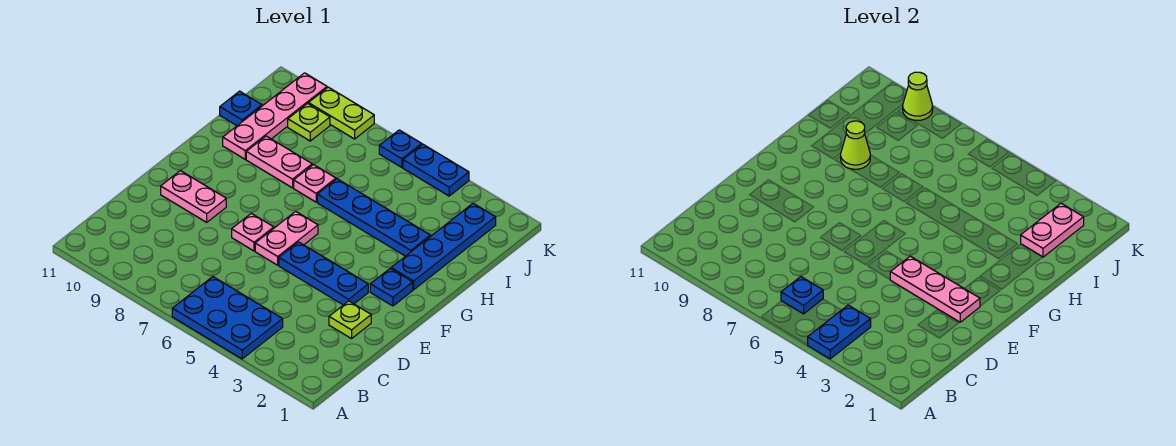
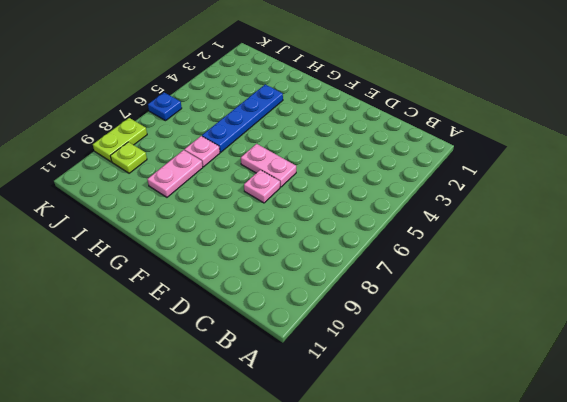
none -> blue plate A4:B6 level 1
none -> lime plate D2 level 1
none -> blue plate E3:E5 level 1

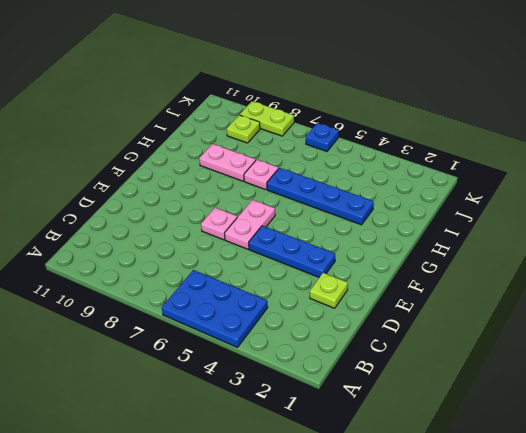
none -> pink plate E9:E10 level 1
none -> blue plate F2 level 1
none -> blue plate G2:J2 level 1

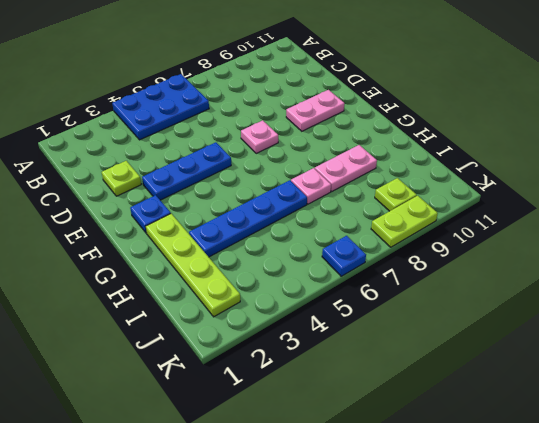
lime plate G2:J2 level 1 -> blue plate G2:J2 level 1
none -> pink plate E6:F6 level 1
none -> pink plate H10:K10 level 1
none -> blue plate I11 level 1

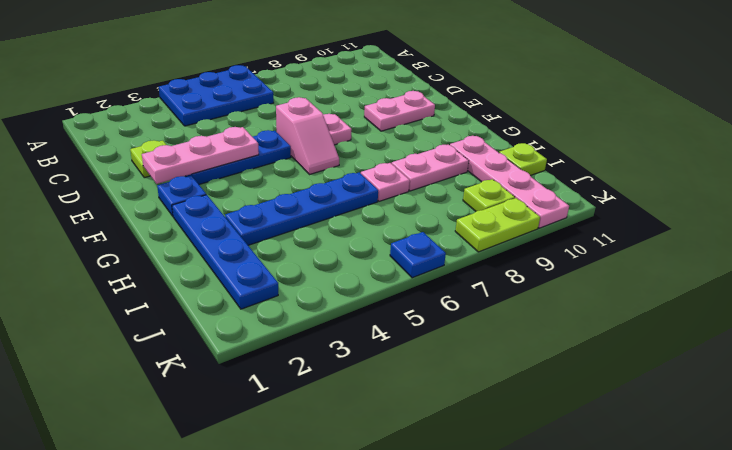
pink slope E6:F6 level 1 top E -> pink plate E6:F6 level 1
lime plate I11 level 1 -> blue plate I11 level 1
none -> blue plate K4:K5 level 1
none -> blue plate A4:B4 level 2
none -> blue plate B6 level 2

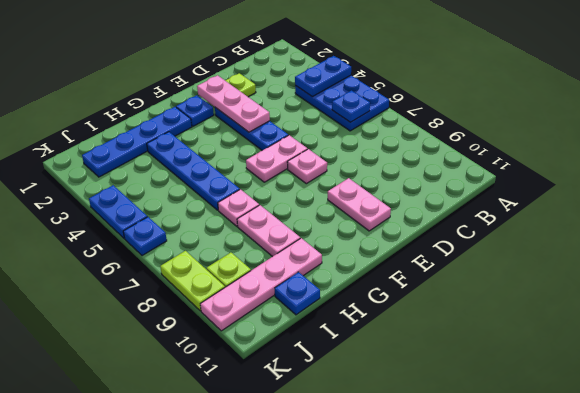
none -> lime cone H9 level 2
none -> pink plate I2:J2 level 2
none -> lime cone K9 level 2

